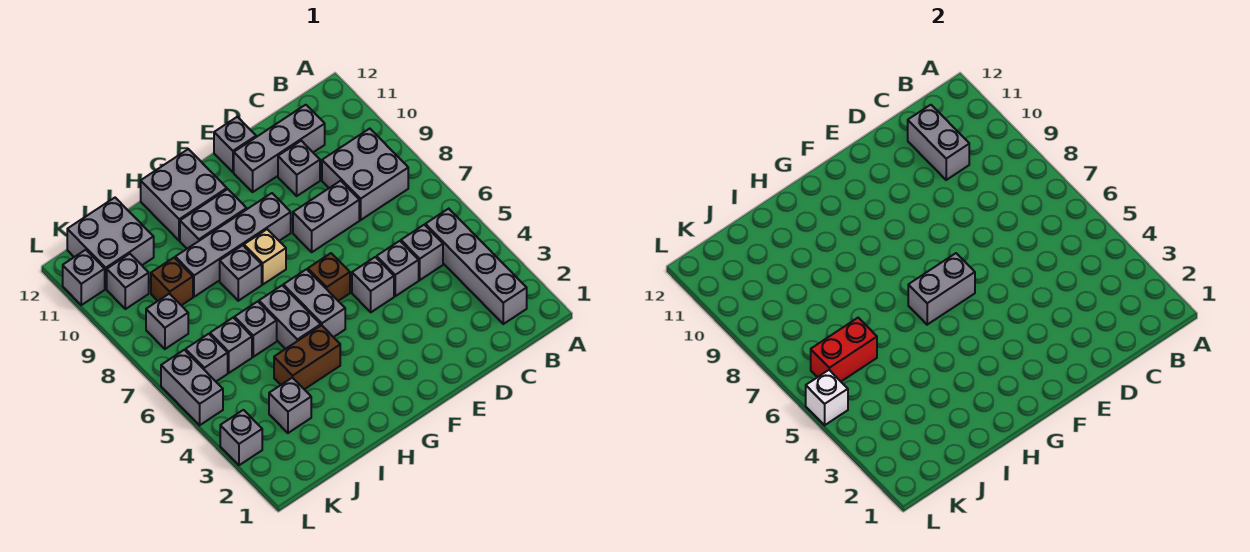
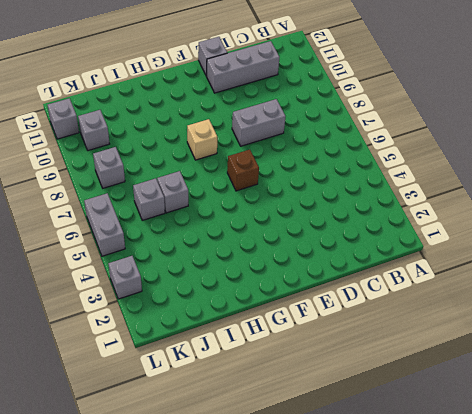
none -> grey brick B2:B5 level 1
none -> grey brick B8:C9 level 1
none -> grey brick C5 level 1
none -> grey brick D5 level 1

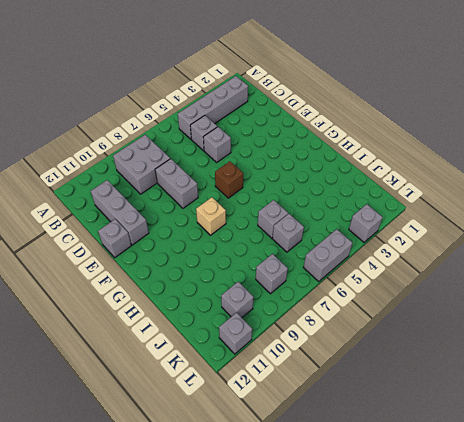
none -> grey brick D10 level 1
none -> grey brick E5 level 1
none -> grey brick F9:I9 level 1
none -> grey brick G5:G6 level 1

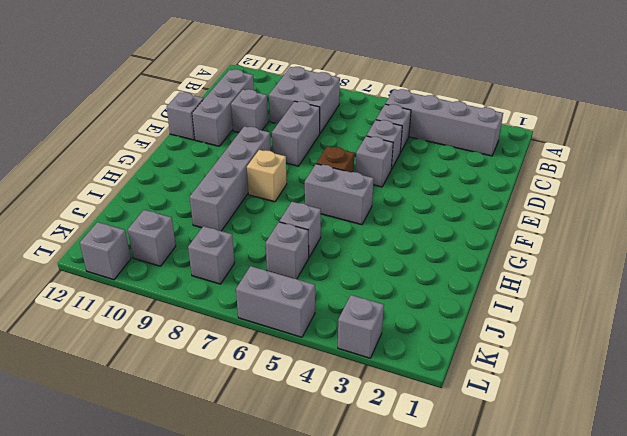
none -> grey brick G10:H10 level 1
none -> grey brick G11:H12 level 1
none -> brown brick H4:I4 level 1
none -> grey brick H5:H6 level 1

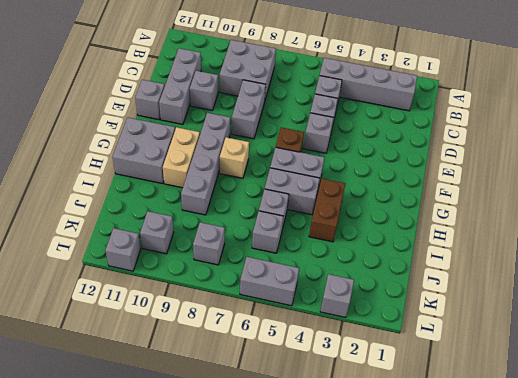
tan brick G10:H10 level 1 -> grey brick G10:H10 level 1
none -> grey brick H8 level 1
none -> grey brick J3 level 1
none -> brown brick J9 level 1
none -> grey brick J11:K12 level 1

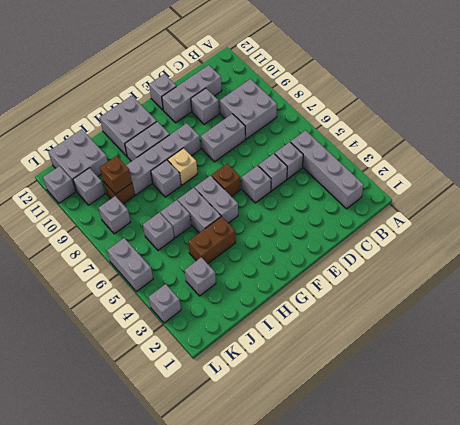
brown brick J9 level 2 -> none
none -> grey brick K6 level 1
none -> grey brick C10:C11 level 2
none -> grey brick F6:G6 level 2
none -> red brick J6:K6 level 2

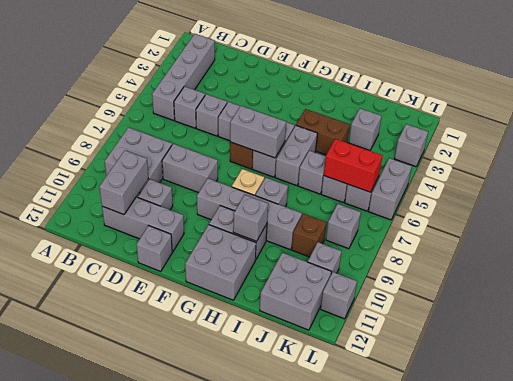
grey brick H10 level 2 -> none
none -> white brick L5 level 2

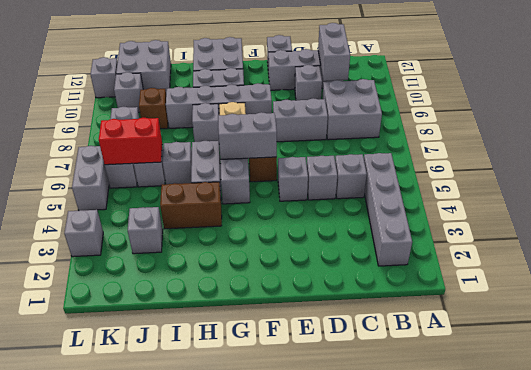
none -> white brick L5 level 2

